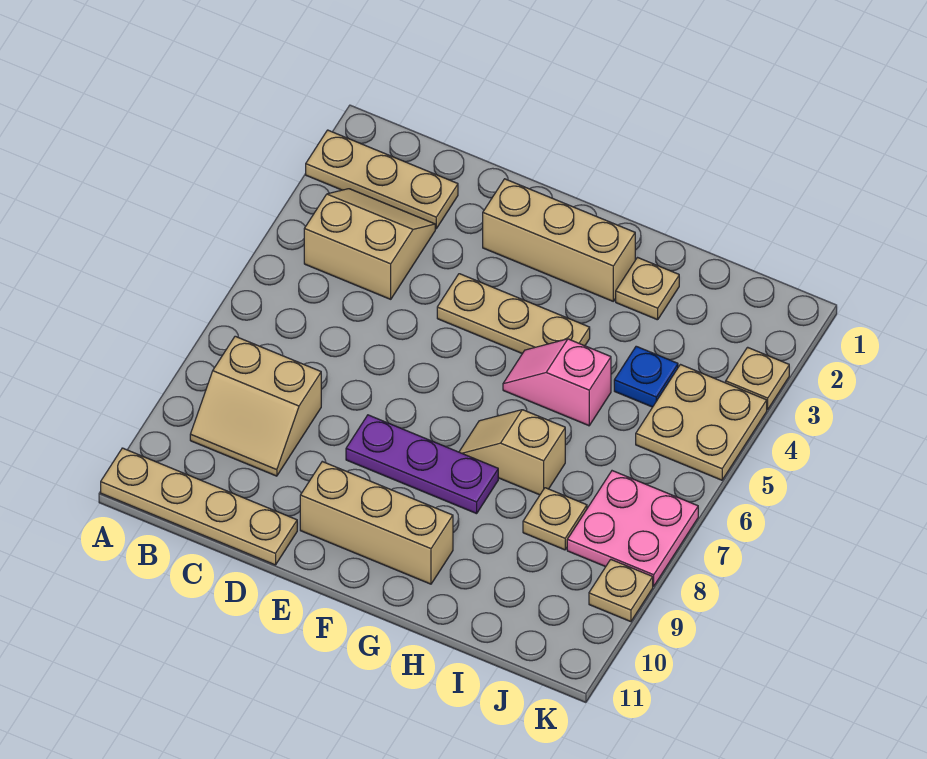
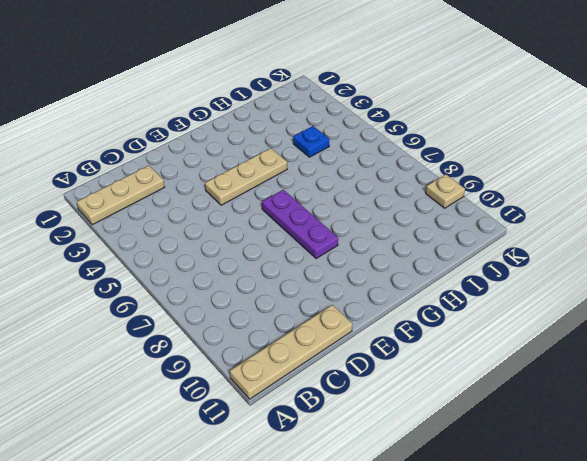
purple plate F6:F8 level 1 -> purple plate E8:G8 level 1
none -> tan slope B3:C4 level 1 top 4
none -> tan slope B8:C9 level 1 top 8
none -> tan brick E2:G2 level 1

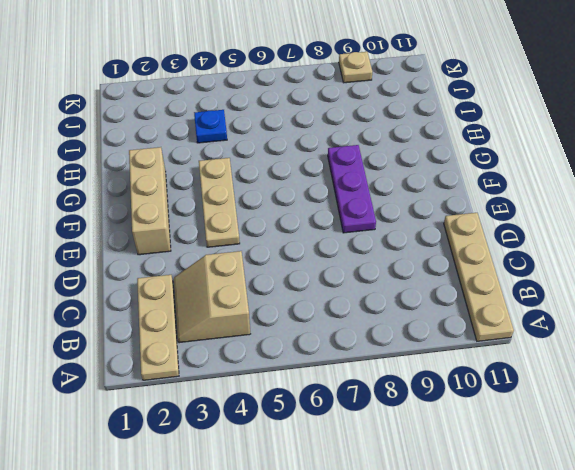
none -> tan slope B8:C9 level 1 top 8
none -> tan brick E10:G10 level 1
none -> pink slope G5:H5 level 1 top H

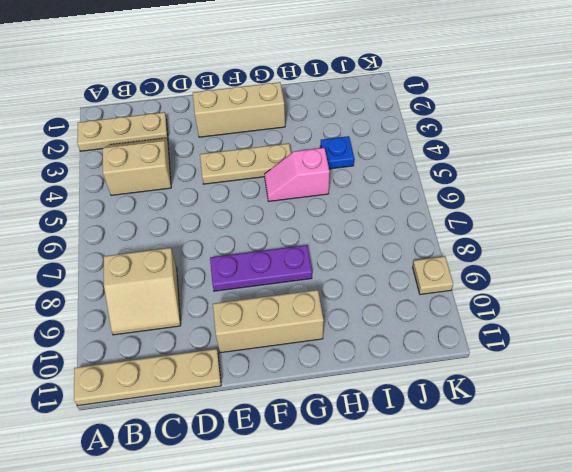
none -> tan slope G7:H7 level 1 top H
none -> tan plate H2 level 1
none -> tan plate I8 level 1

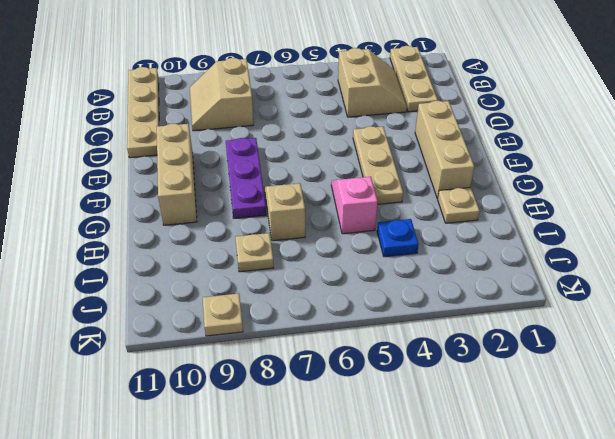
none -> tan plate J4:K5 level 1
none -> pink plate J7:K8 level 1
none -> tan plate K3 level 1

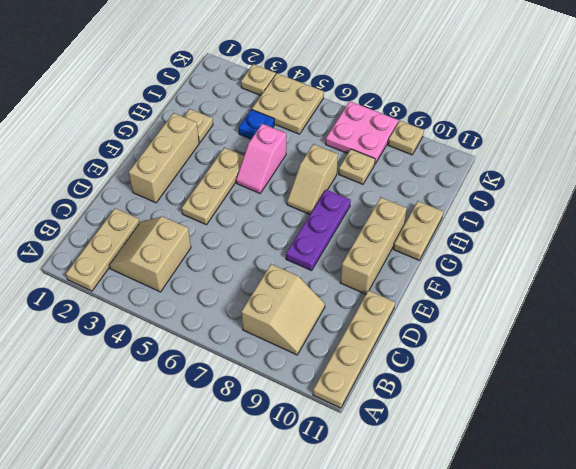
tan plate G11:H11 level 1 -> none

